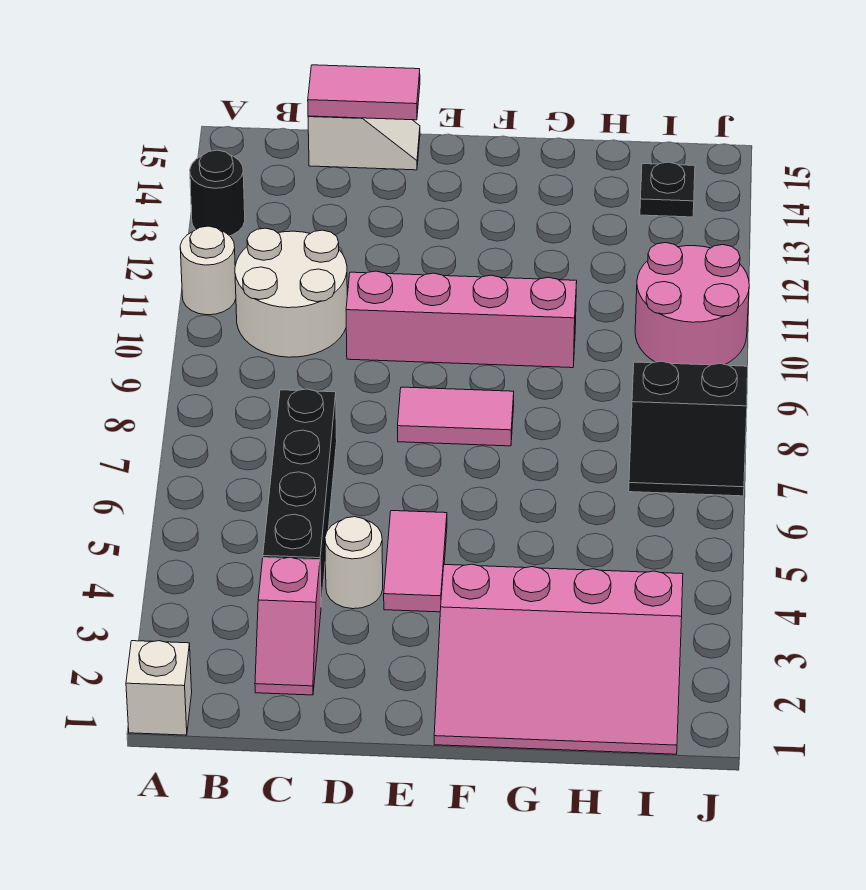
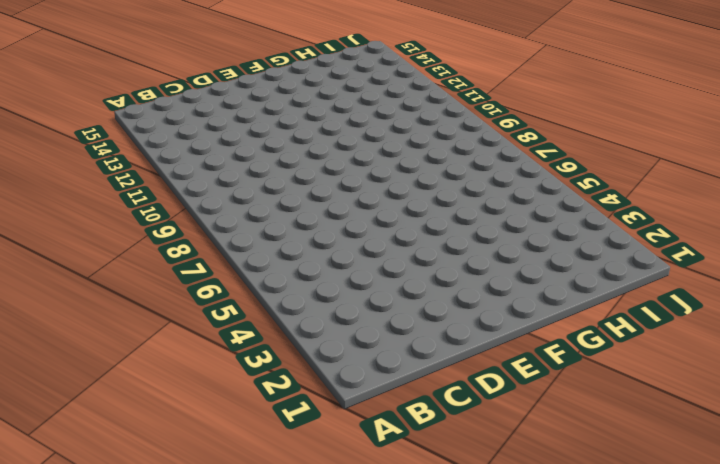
none -> white brick A1 level 1
none -> white round brick A11 level 1
none -> black round brick A13 level 1

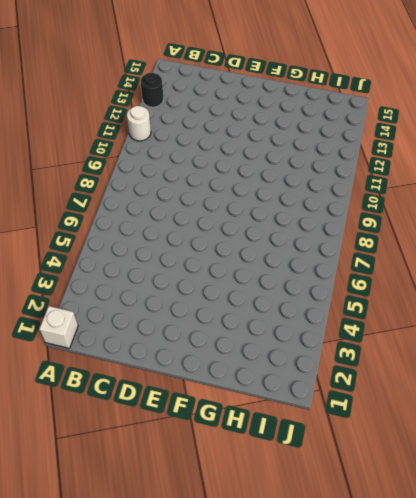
none -> white round brick B10:C11 level 1
none -> pink slope C2:C3 level 1 top 3
none -> black brick C4:C7 level 1

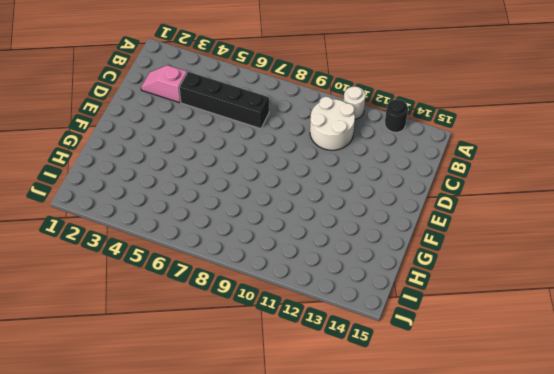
none -> white brick A1 level 1
none -> white slope C15:D15 level 1 top C
none -> white round brick D4 level 1

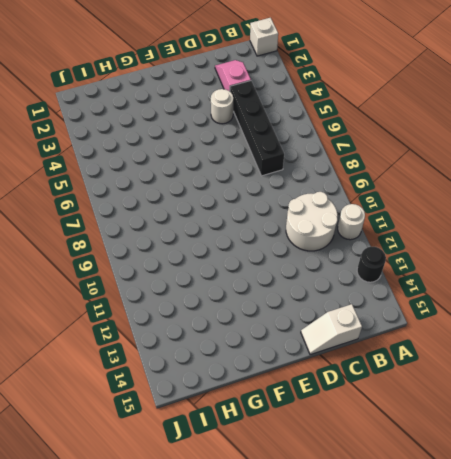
none -> pink brick D10:G10 level 1
none -> pink tile E4:E5 level 1
none -> pink tile E8:F8 level 1

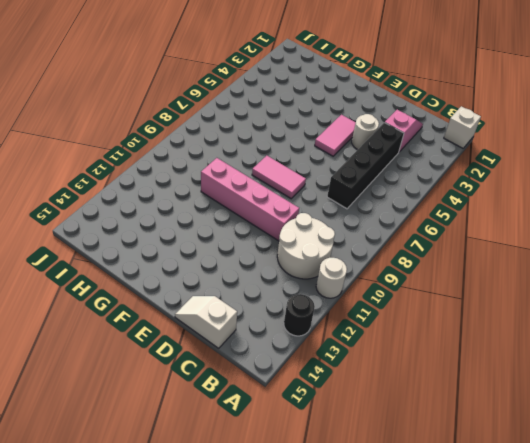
none -> pink slope F1:I3 level 1 top 3
none -> black slope I7:J8 level 1 top 8
none -> pink round brick I10:J11 level 1

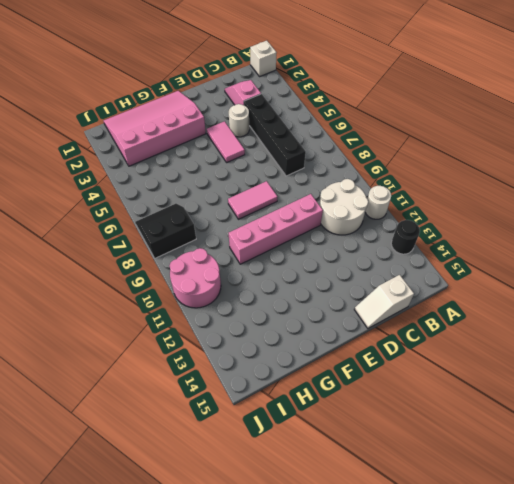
none -> black plate I14 level 1
none -> pink tile C15:D15 level 2

